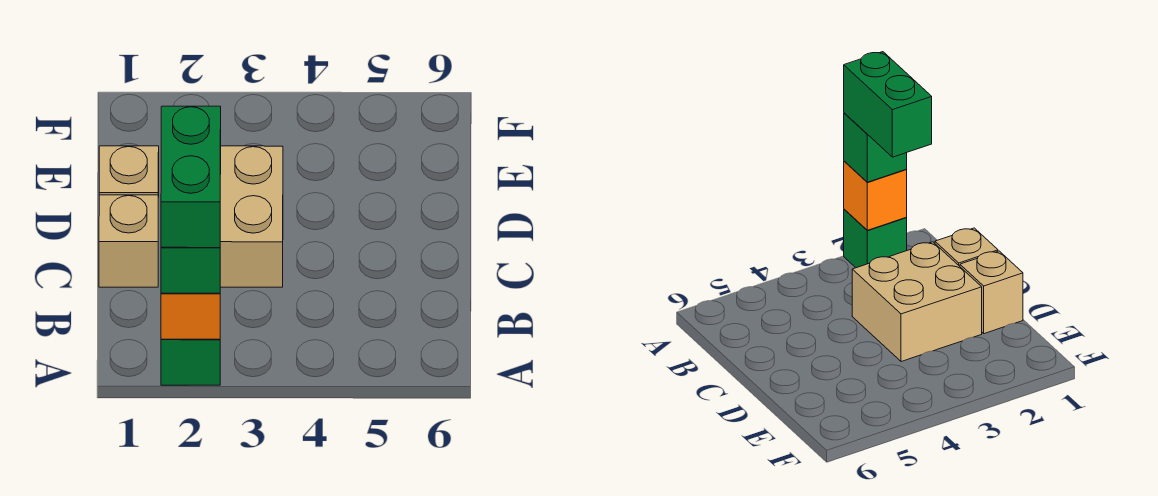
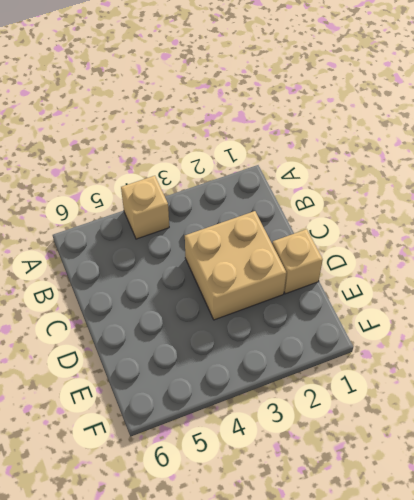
tan brick A4 level 1 -> tan brick C1 level 1
none -> green brick A2 level 1
none -> orange brick A2 level 2

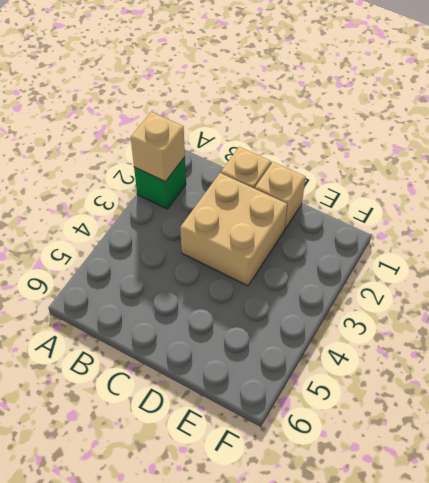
tan brick A2 level 2 -> orange brick A2 level 2
none -> green brick A2 level 3
none -> green brick A2:B2 level 4

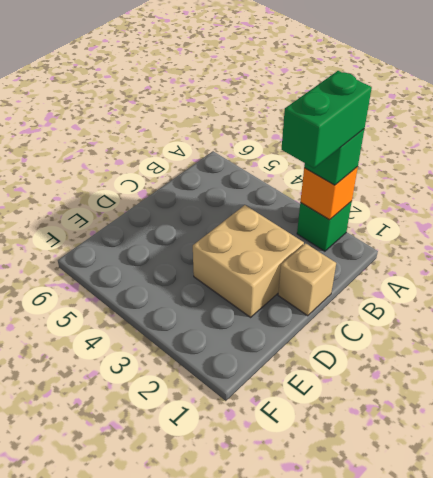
none -> tan brick D1 level 1

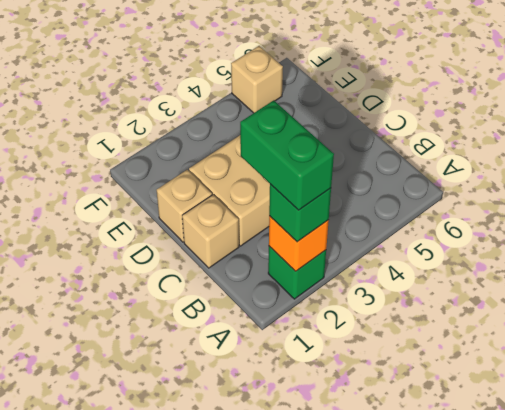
tan brick F5 level 1 -> none

